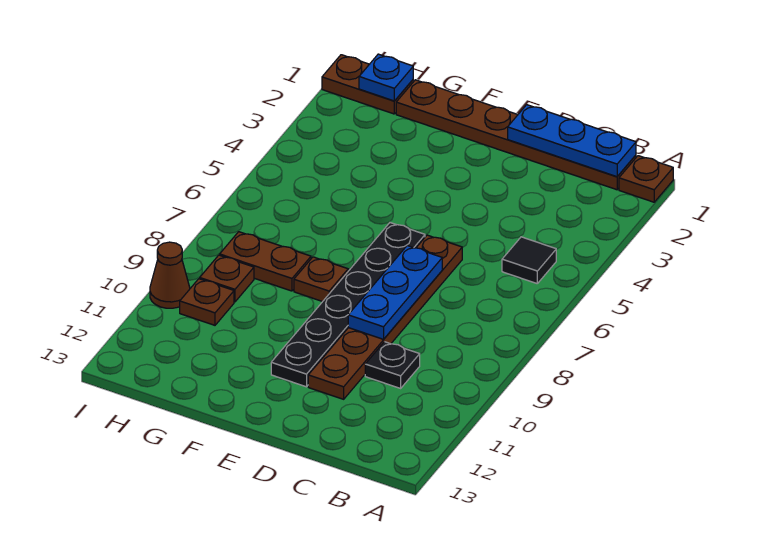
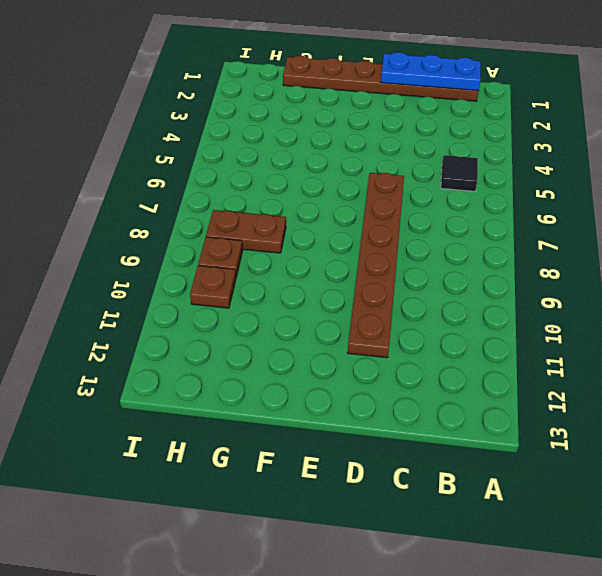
none -> brown plate A1 level 1
none -> black plate C10 level 1
none -> black plate E6:E11 level 1

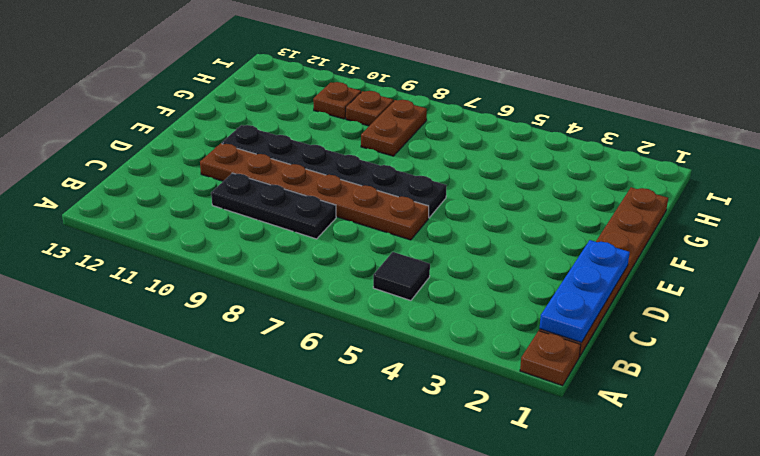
black plate C8:C10 level 1 -> black plate C10 level 1
none -> brown plate F8 level 1
none -> brown plate H1:I1 level 1
none -> brown cone I10 level 1

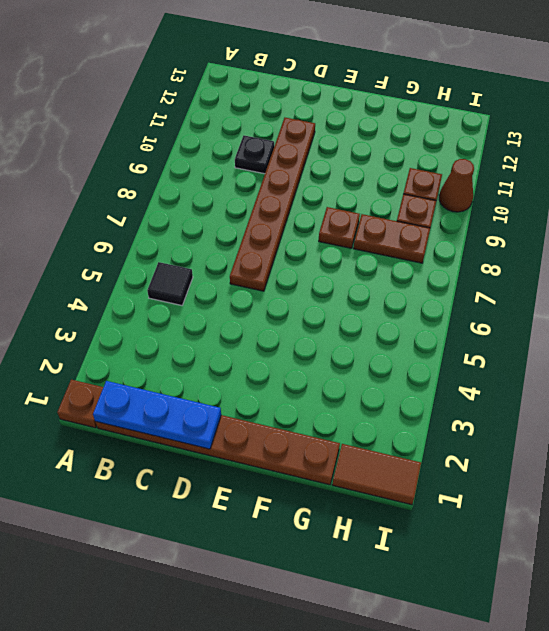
brown tile H1:I1 level 1 -> brown plate H1:I1 level 1
none -> black plate E6:E11 level 1
none -> blue plate D7:D9 level 2
none -> blue plate H1 level 2

